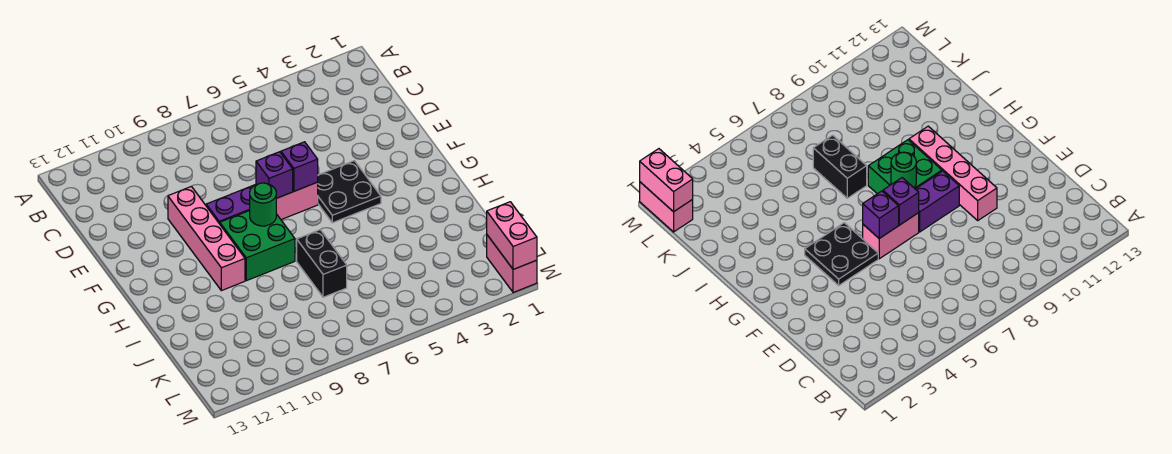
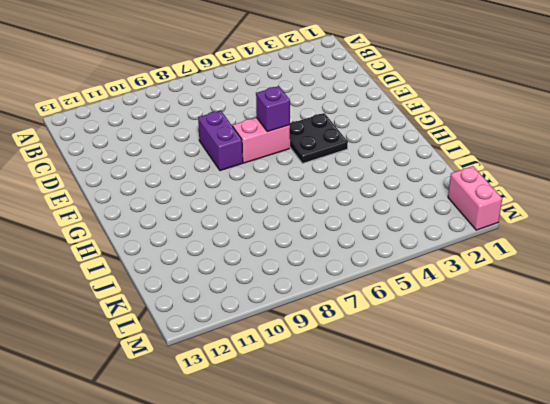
purple brick E8:F8 level 1 -> purple brick F8:F9 level 1
none -> pink brick E10:H10 level 1
none -> green brick G8:H9 level 1

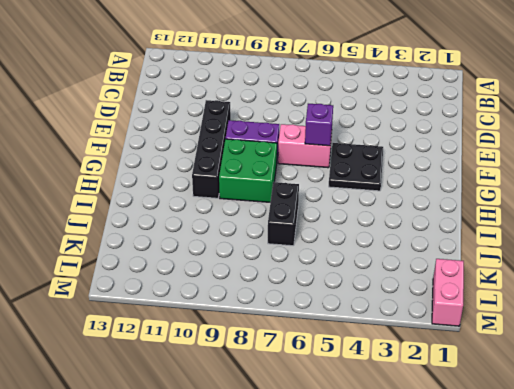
black brick E10:H10 level 1 -> pink brick E10:H10 level 1
none -> purple brick F7 level 2
none -> green round brick G8 level 2

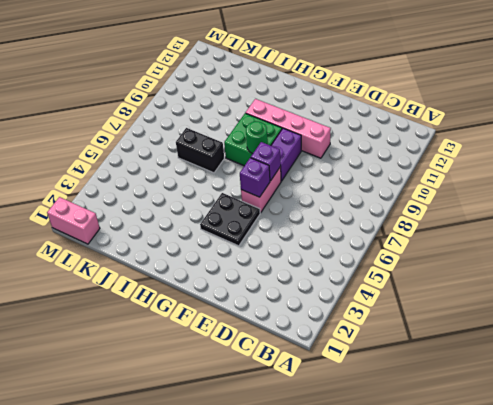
none -> pink brick L1:M1 level 2

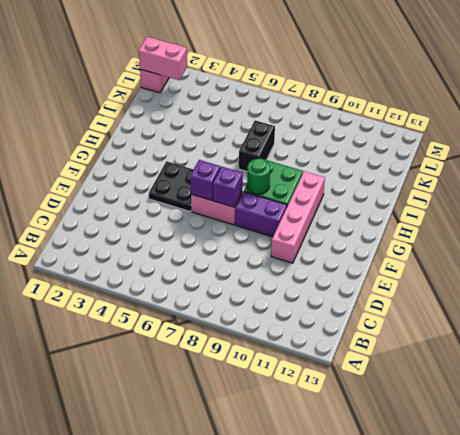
pink brick L1:L2 level 2 -> pink brick L1:M1 level 2

